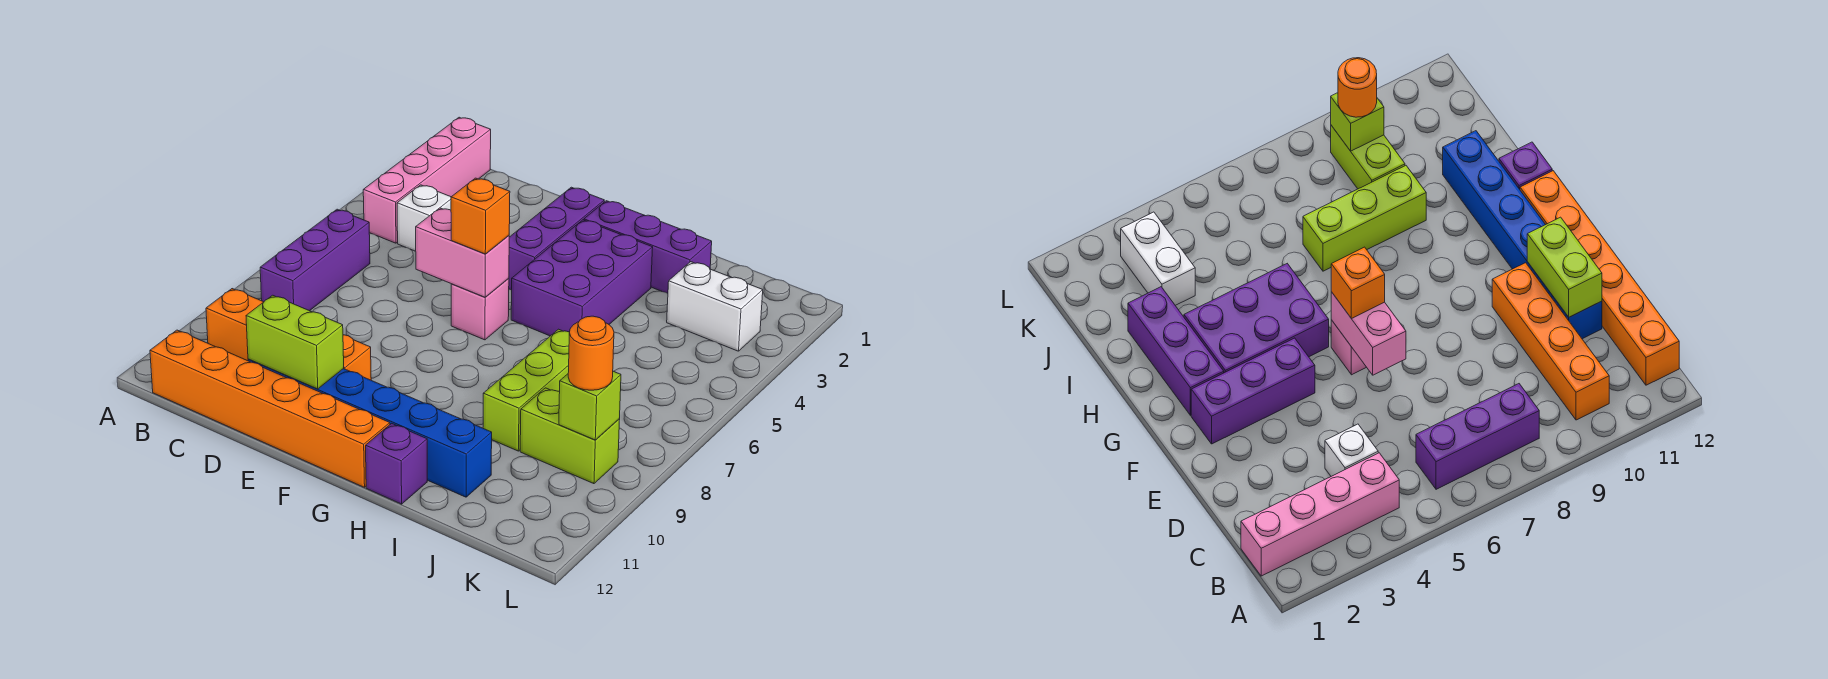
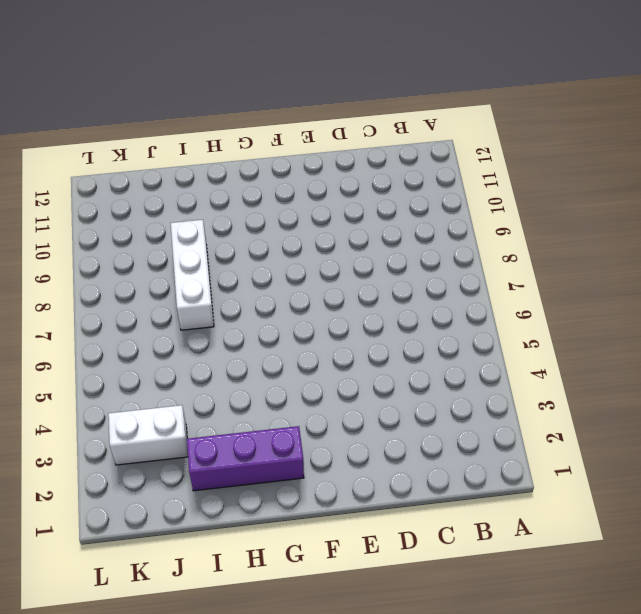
white brick I7:I9 level 1 -> lime brick I7:I9 level 1
none -> pink brick B1:B4 level 1
none -> purple brick B6:B8 level 1
none -> orange brick B10:E10 level 1

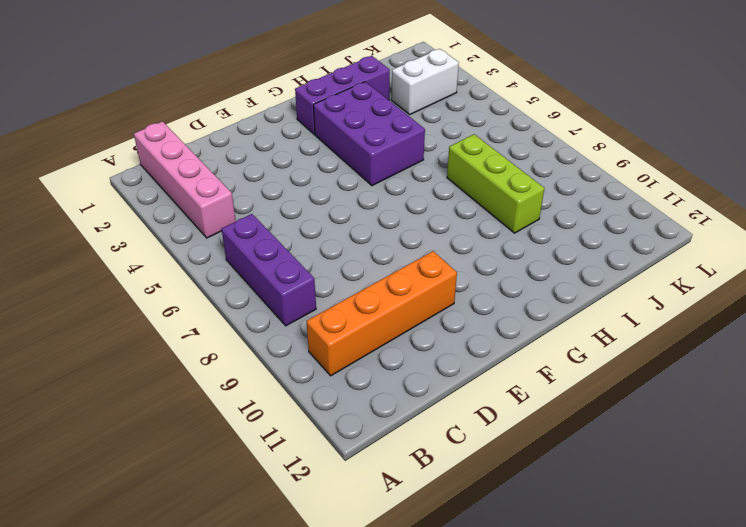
none -> orange brick B12:G12 level 1
none -> white brick C4 level 1
none -> blue brick D11:I11 level 1

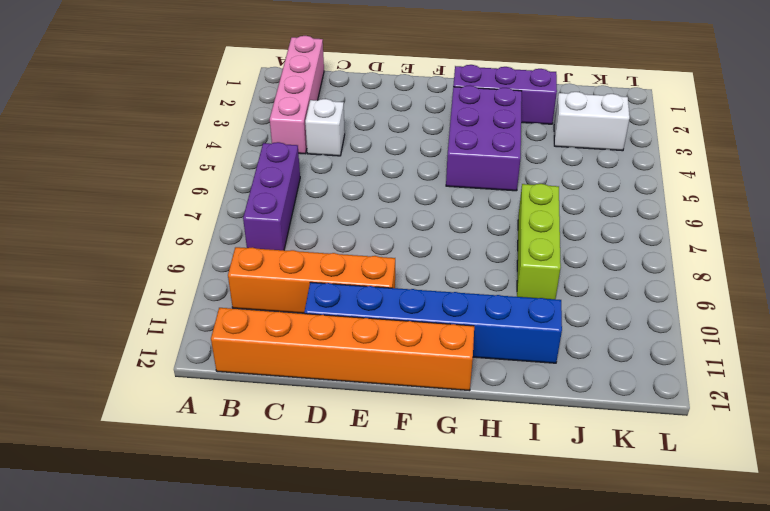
none -> purple brick F2:F4 level 1
none -> pink brick F6 level 1
none -> purple brick H12 level 1

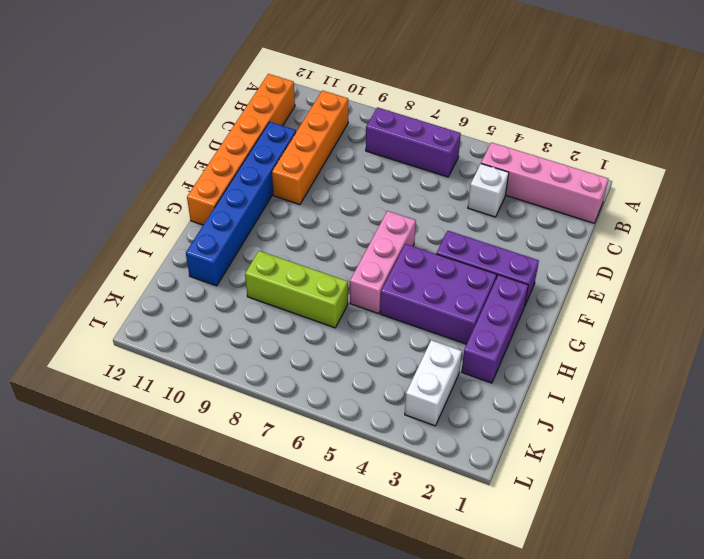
pink brick F6:H6 level 1 -> pink brick F6 level 1
none -> purple brick H12 level 1
none -> lime brick J9:K9 level 1
none -> lime brick D11:E11 level 2

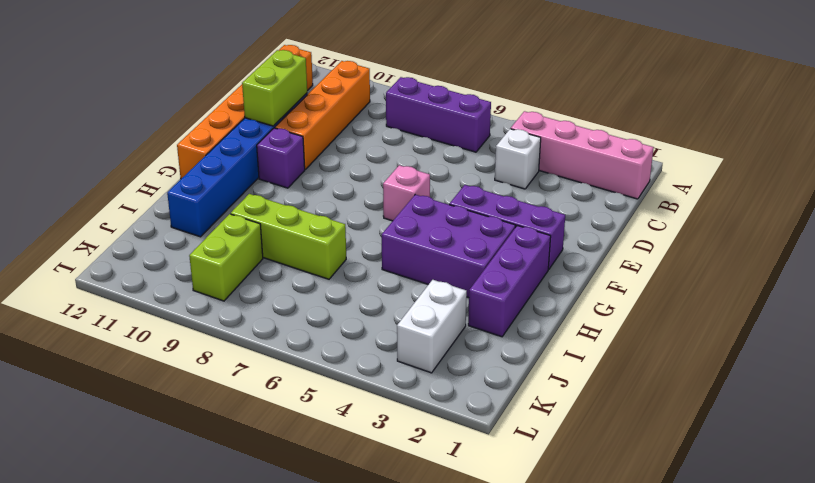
purple brick F10 level 1 -> purple brick H12 level 1
none -> pink brick E6:F6 level 2
none -> lime brick K9 level 2
none -> orange brick F6 level 3

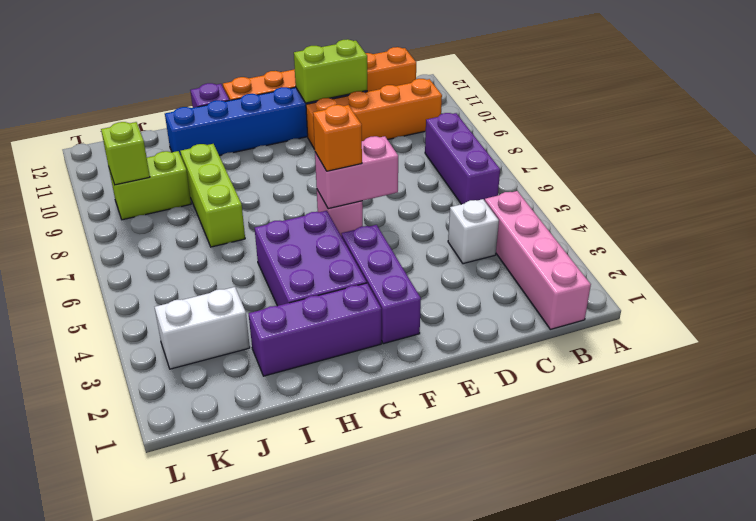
none -> orange round brick K9 level 3

